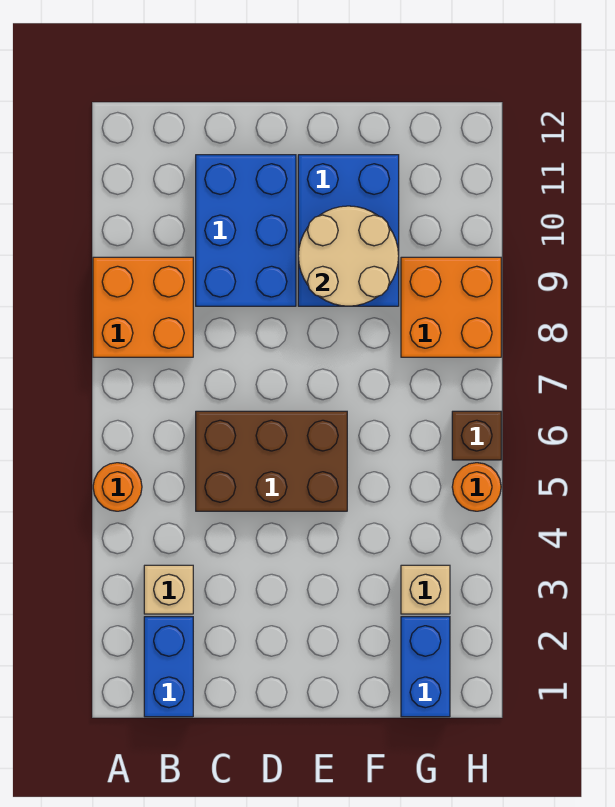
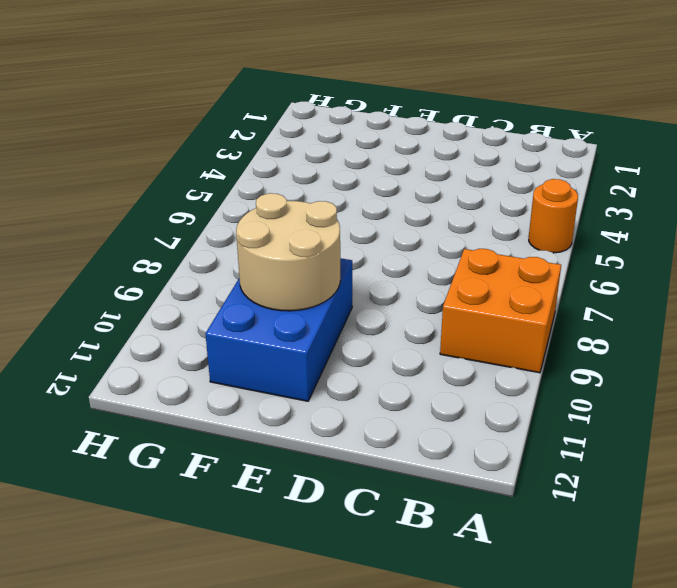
none -> blue brick B1:B2 level 1
none -> tan brick B3 level 1
none -> brown brick C5:E6 level 1

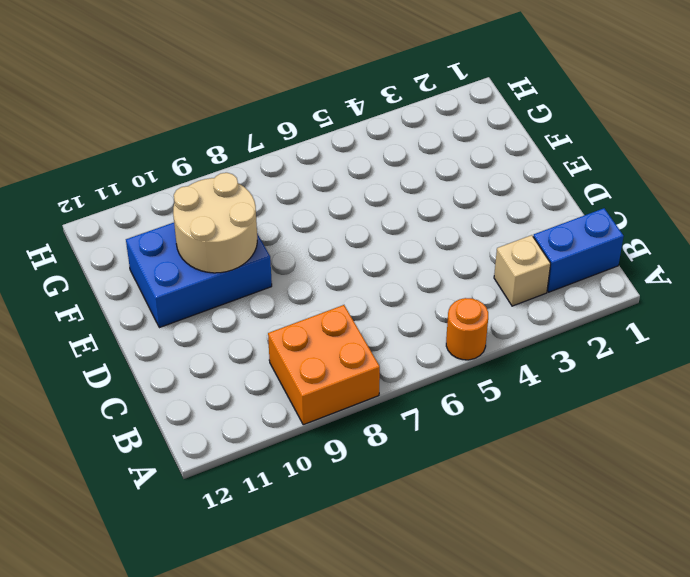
none -> brown brick C5:E6 level 1
none -> blue brick C9:D11 level 1
none -> blue brick G1:G2 level 1

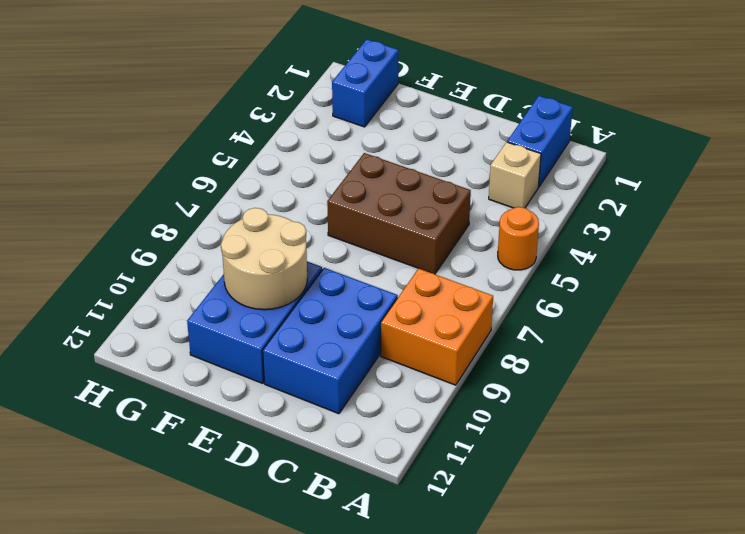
none -> tan brick G3 level 1
none -> orange brick G8:H9 level 1
none -> orange round brick H5 level 1

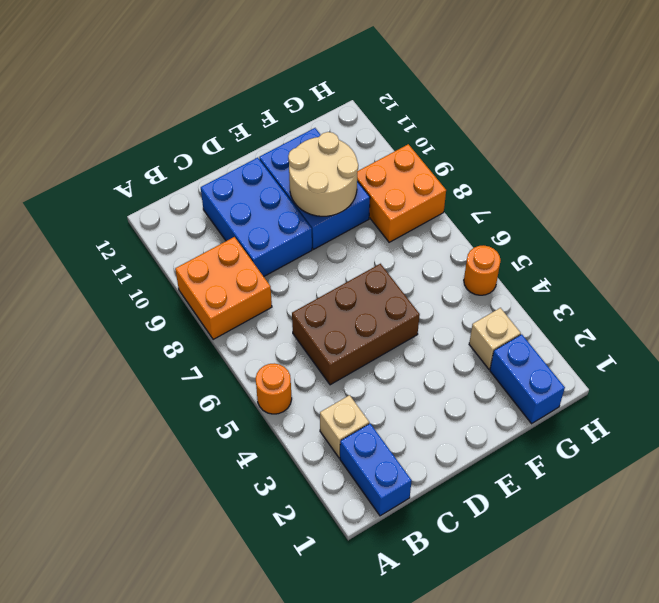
none -> brown brick H6 level 1

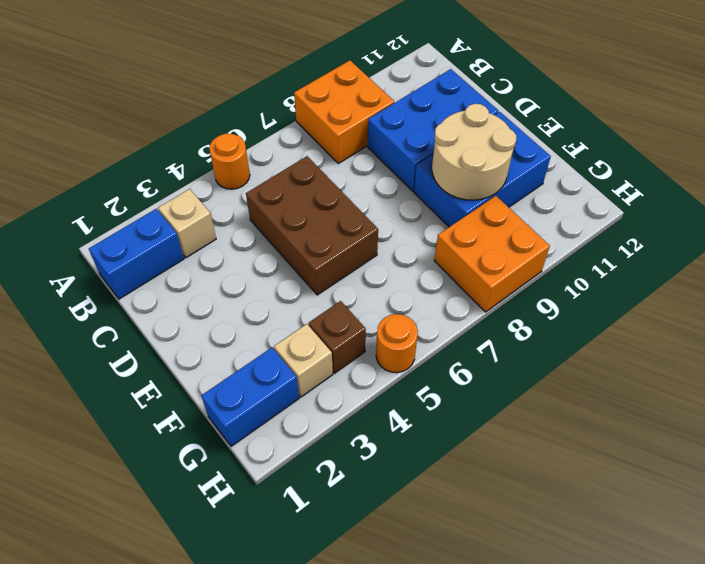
brown brick G4 level 1 -> brown brick H6 level 1

